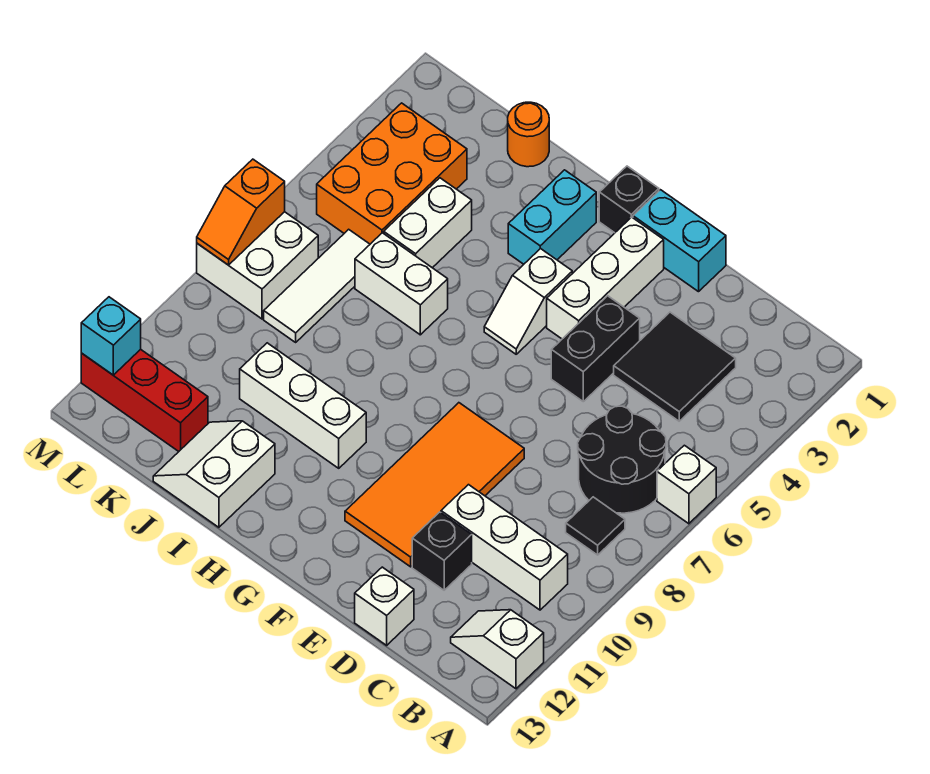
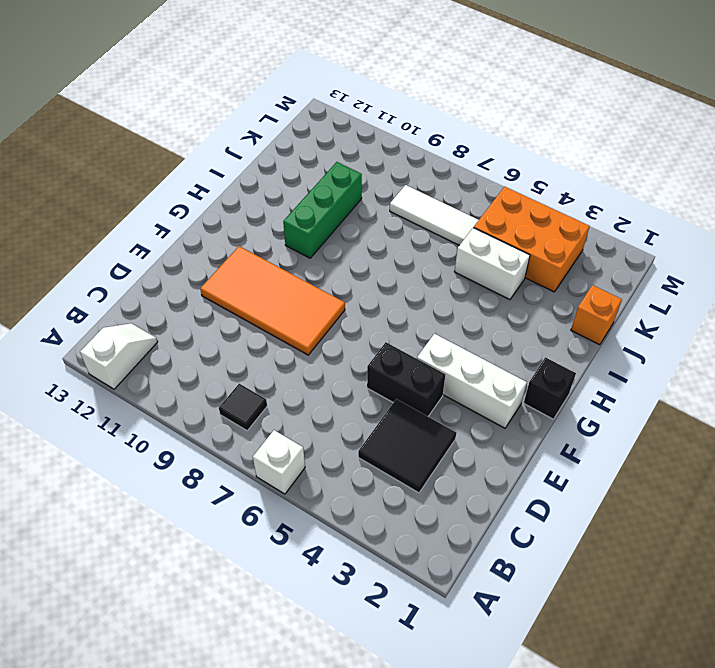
green brick H10:J10 level 1 -> white brick H10:J10 level 1
orange brick J1 level 1 -> orange round brick J1 level 1
none -> black round brick B6:C7 level 1
none -> white brick B10:D10 level 1
none -> black brick D11 level 1

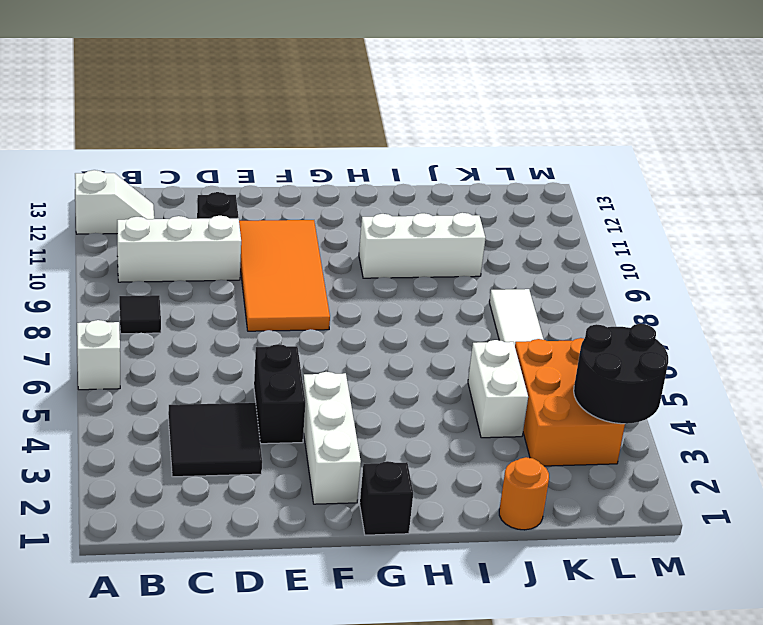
black round brick L3:M4 level 2 -> black round brick B6:C7 level 1
none -> white brick D13 level 1
none -> cyan brick E1:F1 level 1
none -> white slope G4:G5 level 1 top 4

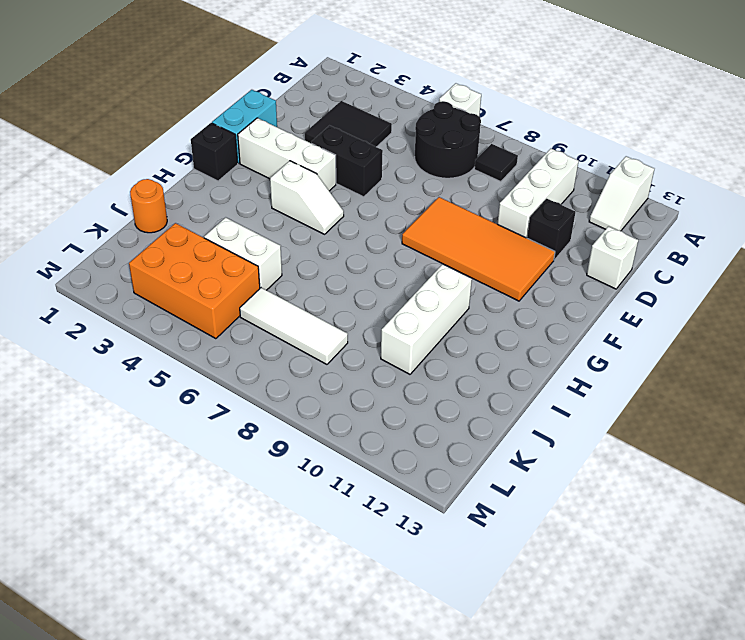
none -> cyan brick H2:H3 level 1
none -> white brick I6:J6 level 1
none -> white slope I12:J13 level 1 top I

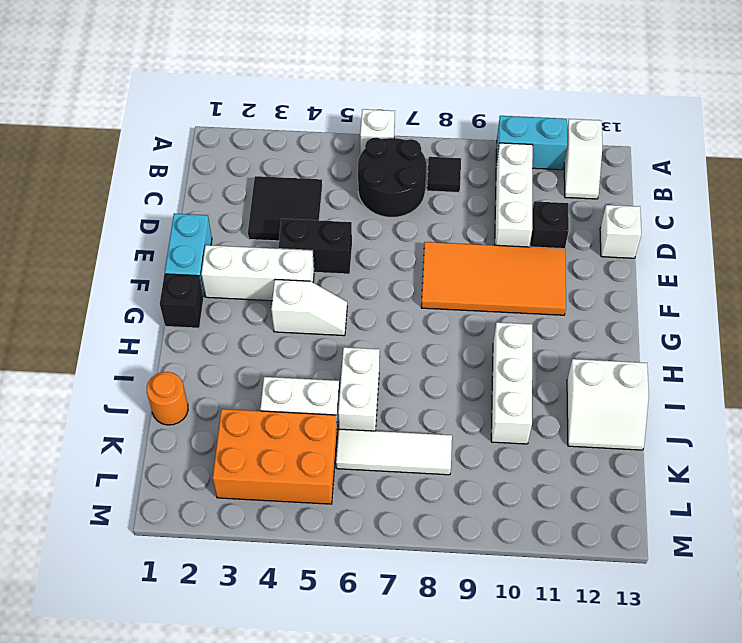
cyan brick A10:A11 level 1 -> cyan brick H2:H3 level 1
none -> red brick K12:M12 level 1
none -> white brick L7:M8 level 1
none -> orange slope M7:M8 level 2 top 7

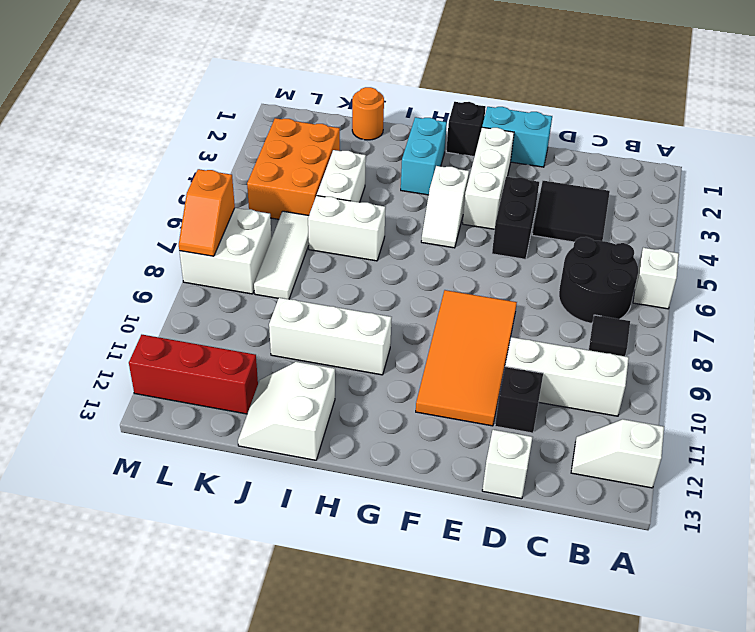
none -> cyan brick M12 level 2

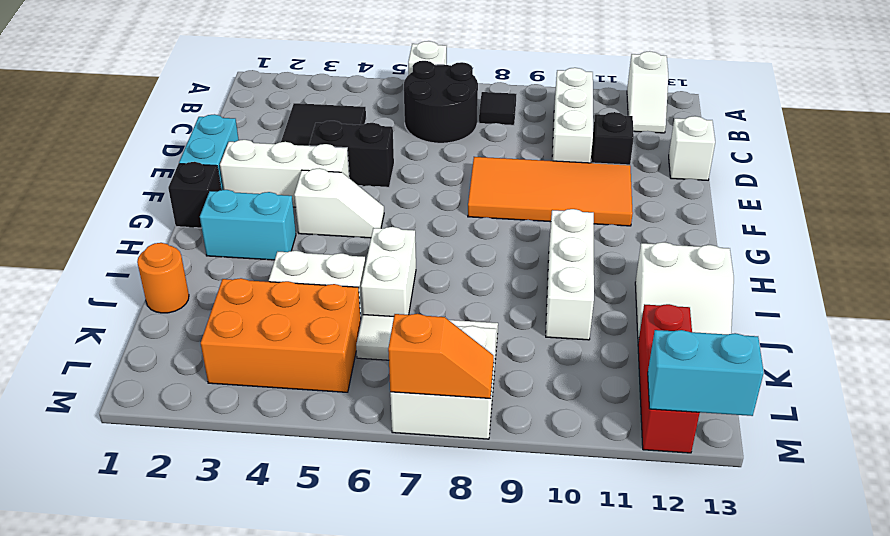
cyan brick M12:M13 level 2 -> cyan brick M12 level 2

